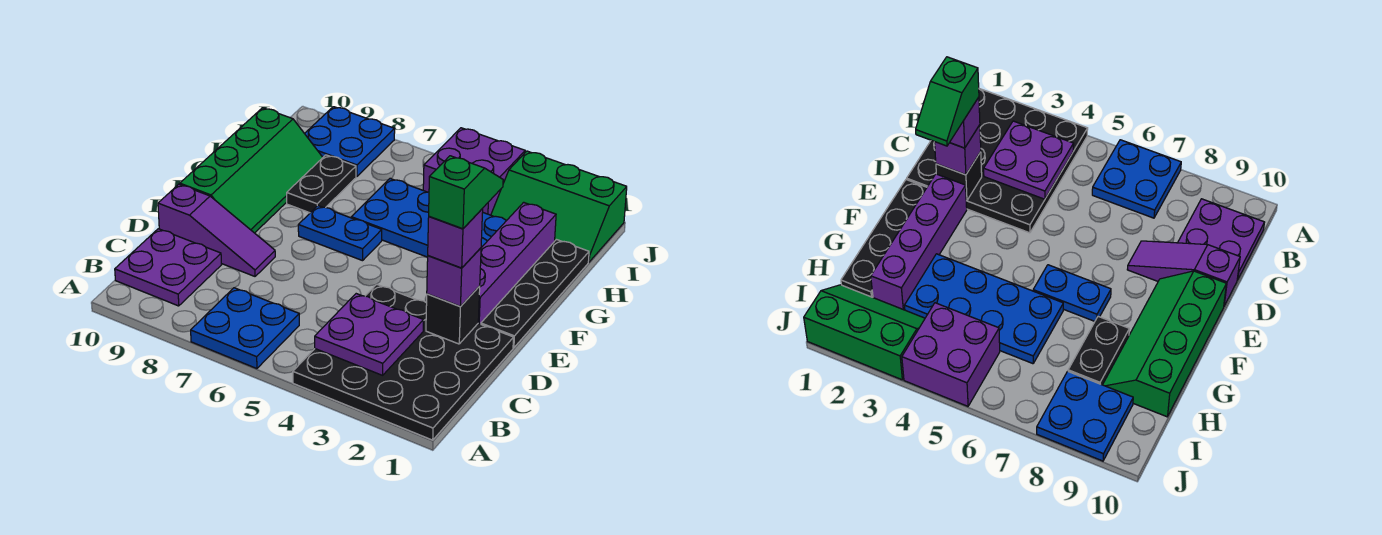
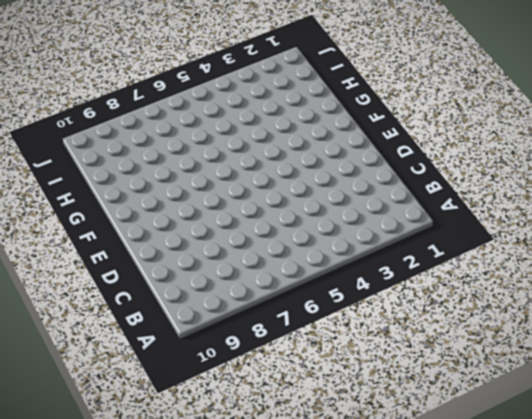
none -> black plate A1:D4 level 1
none -> blue plate A6:B7 level 1
none -> purple plate B9:C10 level 1

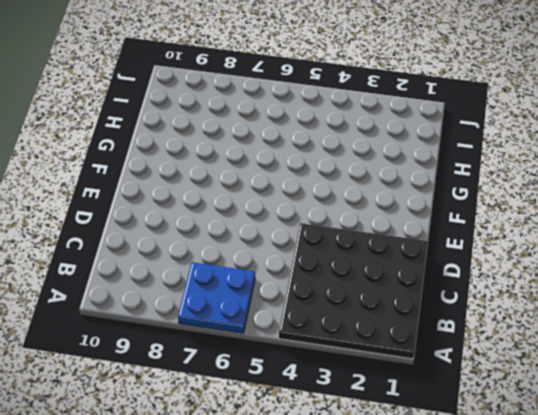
none -> purple plate B9:C10 level 1
none -> purple slope D8:D10 level 1 top 10
none -> black plate E1:H1 level 1

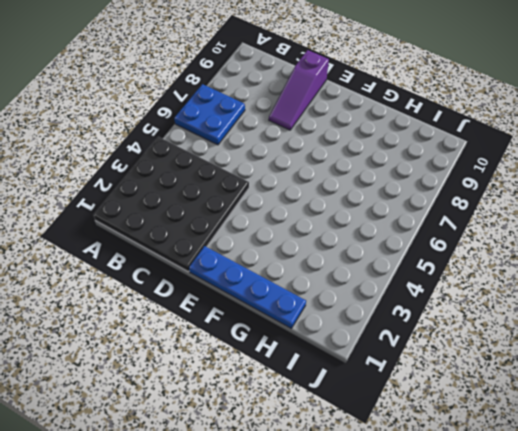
blue plate E1:H1 level 1 -> black plate E1:H1 level 1
none -> purple plate B9:C10 level 1
none -> purple brick E2:H2 level 1
none -> green slope E9:H10 level 1 top 10

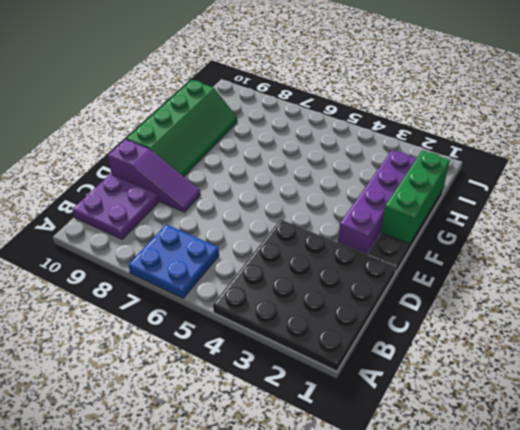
green brick F1:H1 level 2 -> none
none -> blue plate F6:F7 level 1
none -> blue plate G3:H6 level 1
none -> black plate G8:H8 level 1

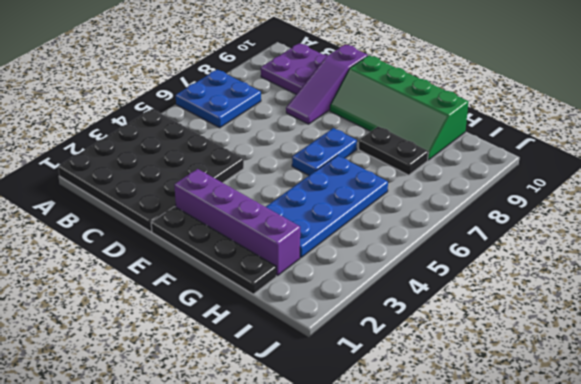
none -> green slope I1:J3 level 1 top J
none -> purple brick I4:J5 level 1
none -> blue plate I8:J9 level 1

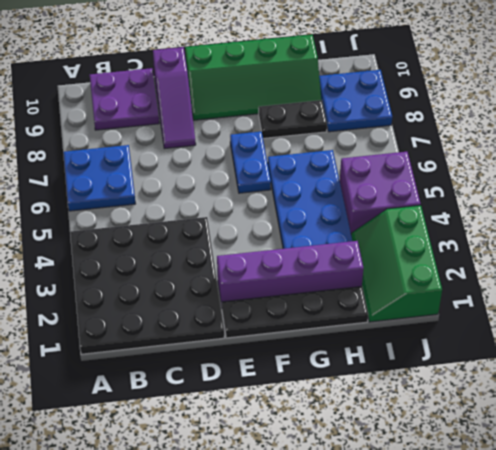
none -> purple plate B3:C4 level 2
none -> black brick D2 level 2
none -> purple brick D2 level 3

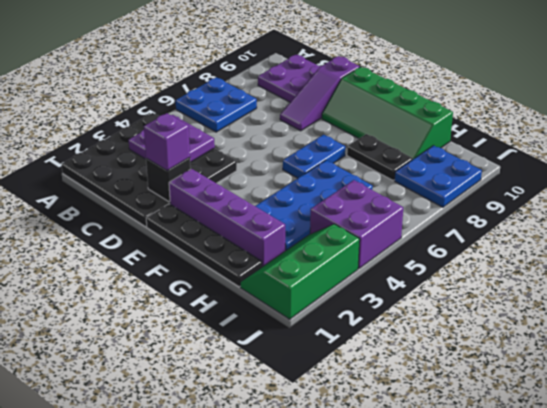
none -> purple brick D2 level 4
none -> green slope D2:E2 level 5 top D

